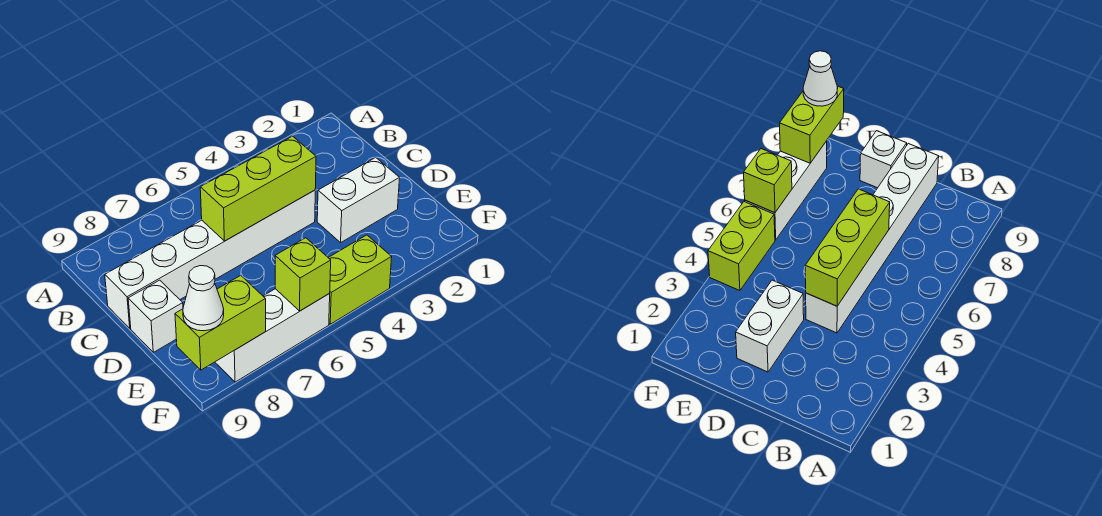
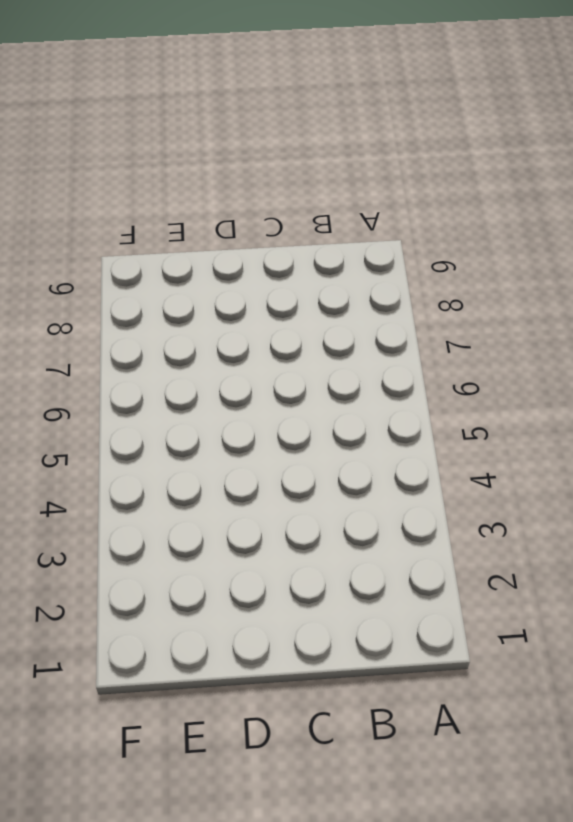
none -> white brick C4:C9 level 1
none -> white brick D2:D3 level 1

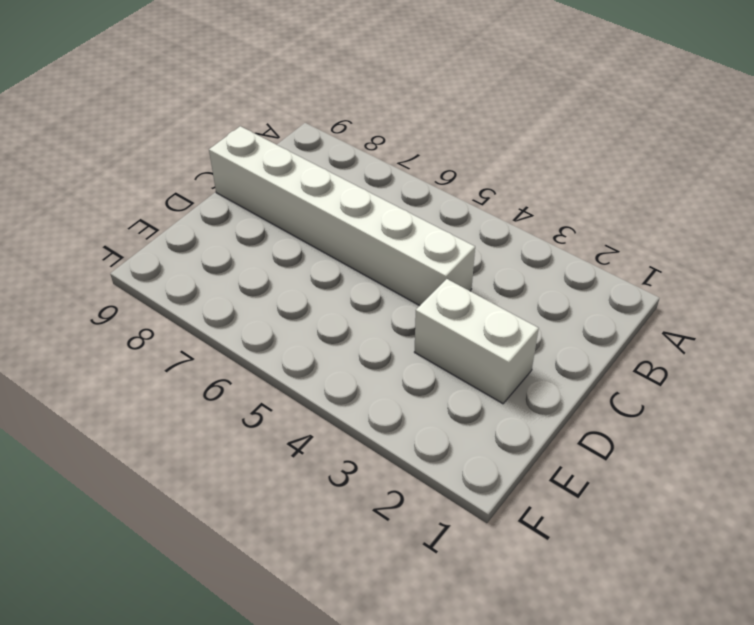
none -> white brick D9 level 1
none -> lime brick F4:F5 level 1

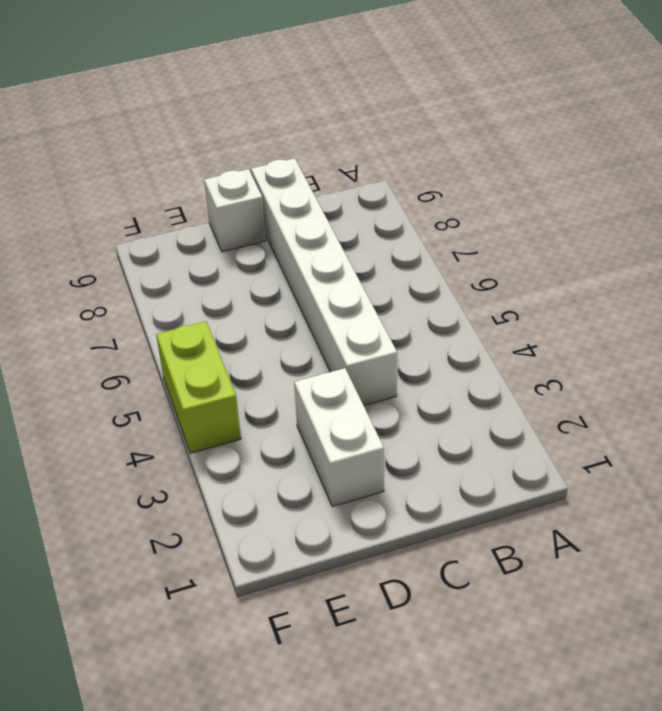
none -> white brick F6:F8 level 1
none -> lime brick C4:C6 level 2

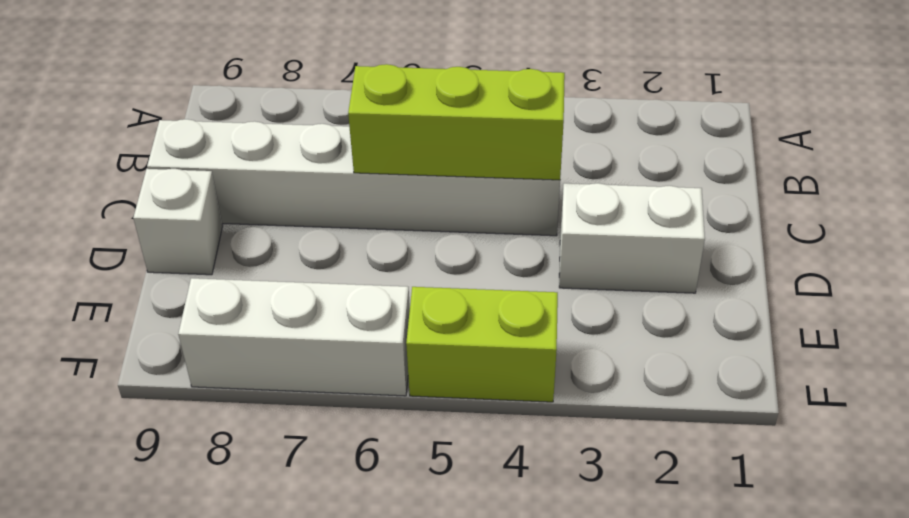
none -> lime brick F6 level 2
none -> lime brick F8:F9 level 2

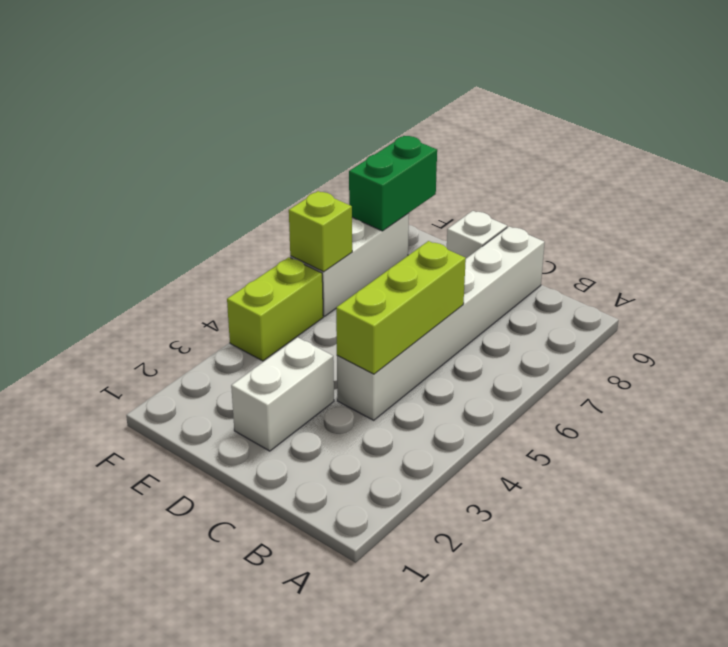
green brick F8:F9 level 2 -> lime brick F8:F9 level 2
none -> white cone F9 level 3

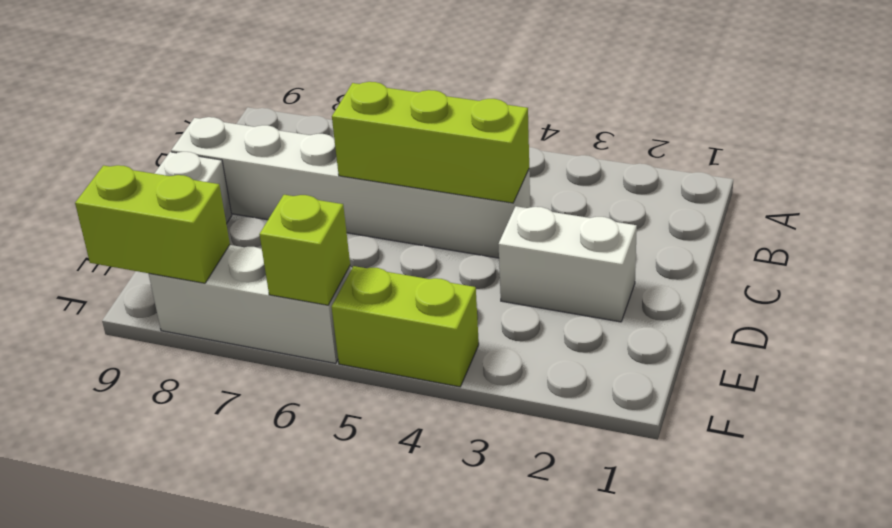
none -> white cone F9 level 3

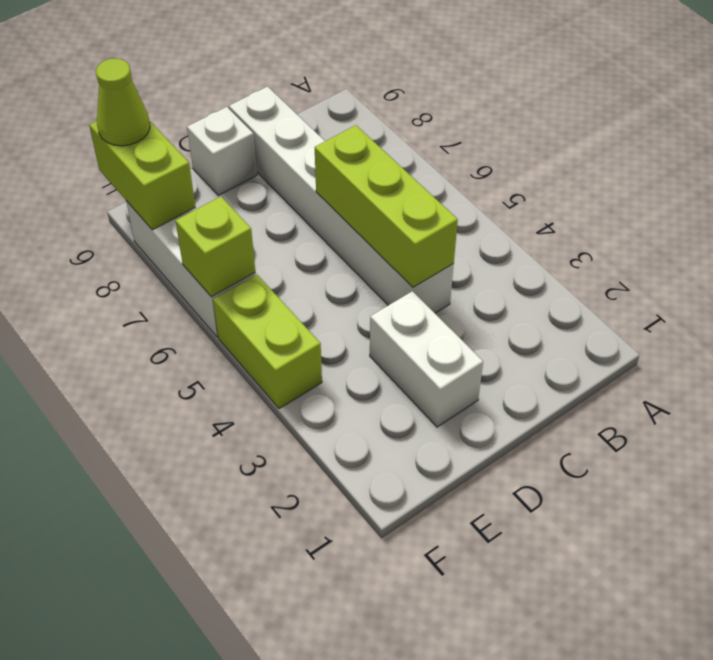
lime cone F9 level 3 -> white cone F9 level 3

